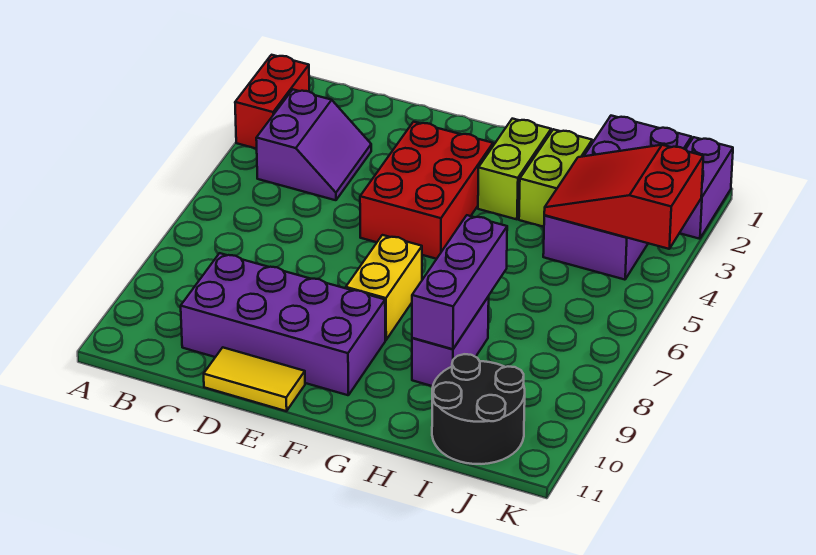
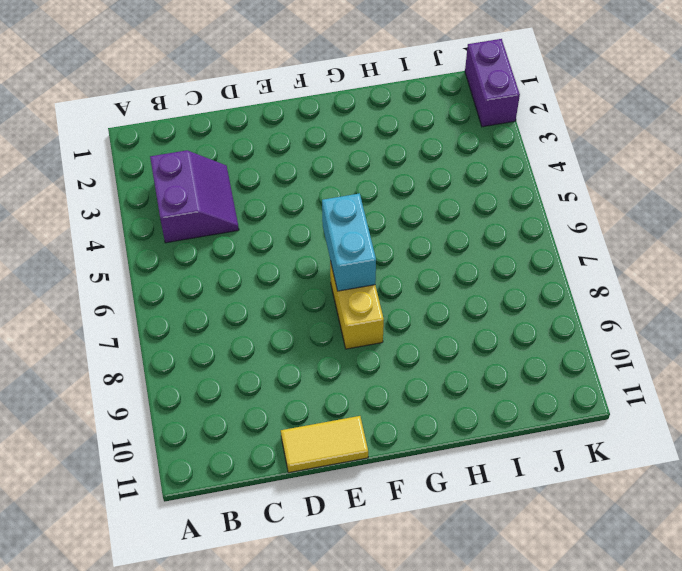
cyan brick F6:F7 level 2 -> none
none -> red brick A2:A3 level 1
none -> purple brick C9:F10 level 1
none -> red brick E3:F5 level 1

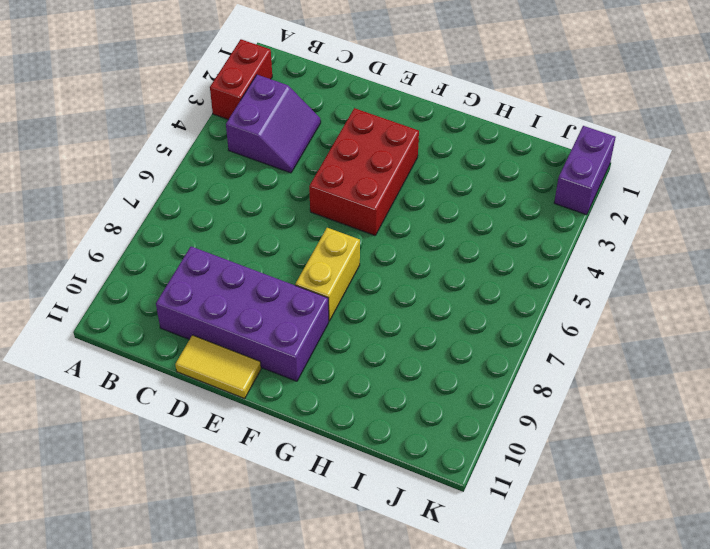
none -> lime brick G2:G3 level 1
none -> lime brick H2:H3 level 1
none -> purple brick H8:H9 level 1

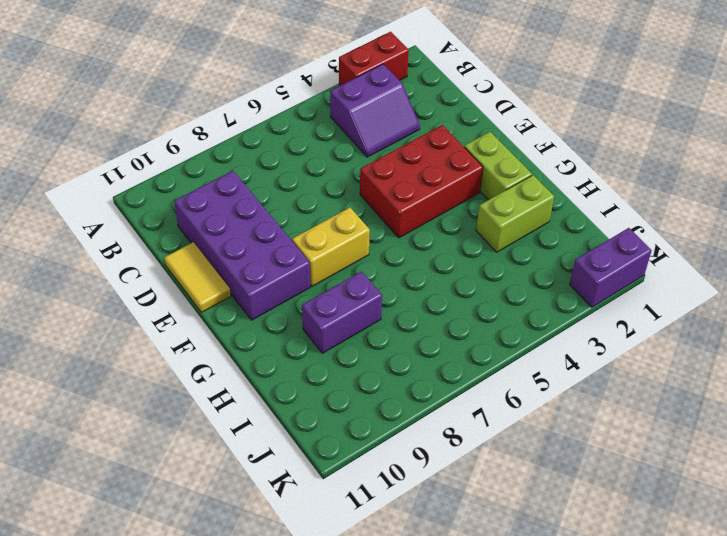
lime brick F2:G2 level 1 -> lime brick G2:G3 level 1
none -> purple brick I1:J4 level 1
none -> black round brick I10:J11 level 1
none -> purple brick H7:H9 level 2

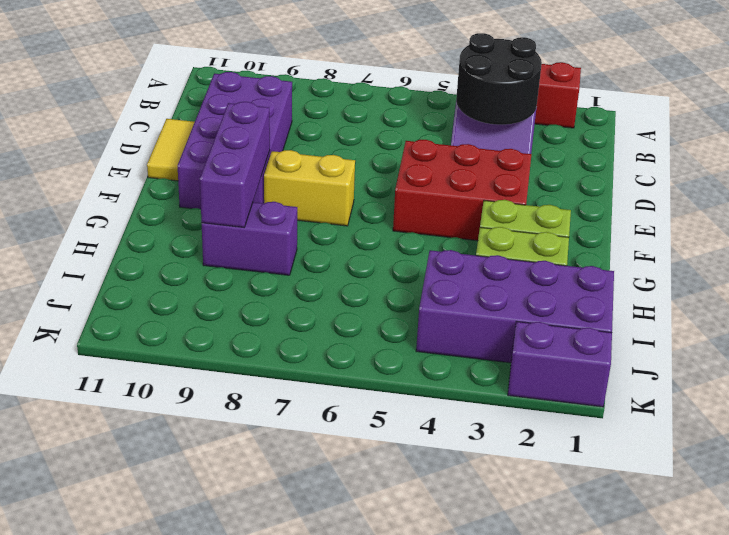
black round brick B3:C4 level 2 -> black round brick I10:J11 level 1
purple brick F9:H9 level 2 -> purple brick H7:H9 level 2
none -> red slope I3:K4 level 2 top K

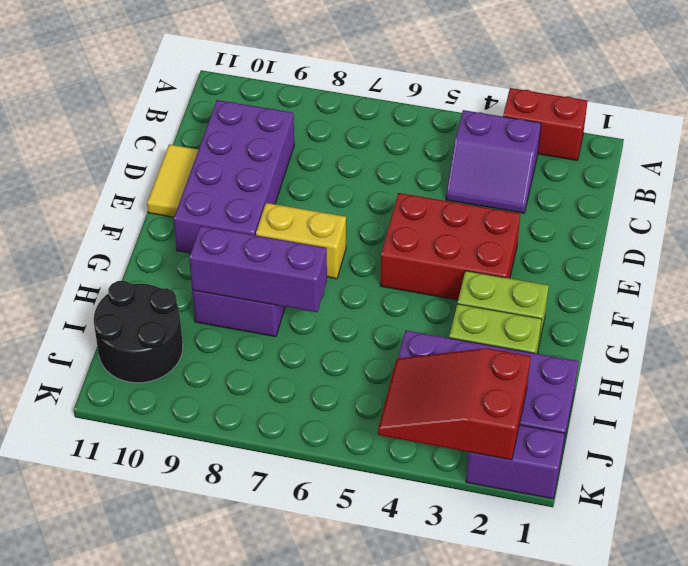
red slope J2:K4 level 2 top 2 -> red slope I3:K4 level 2 top K

